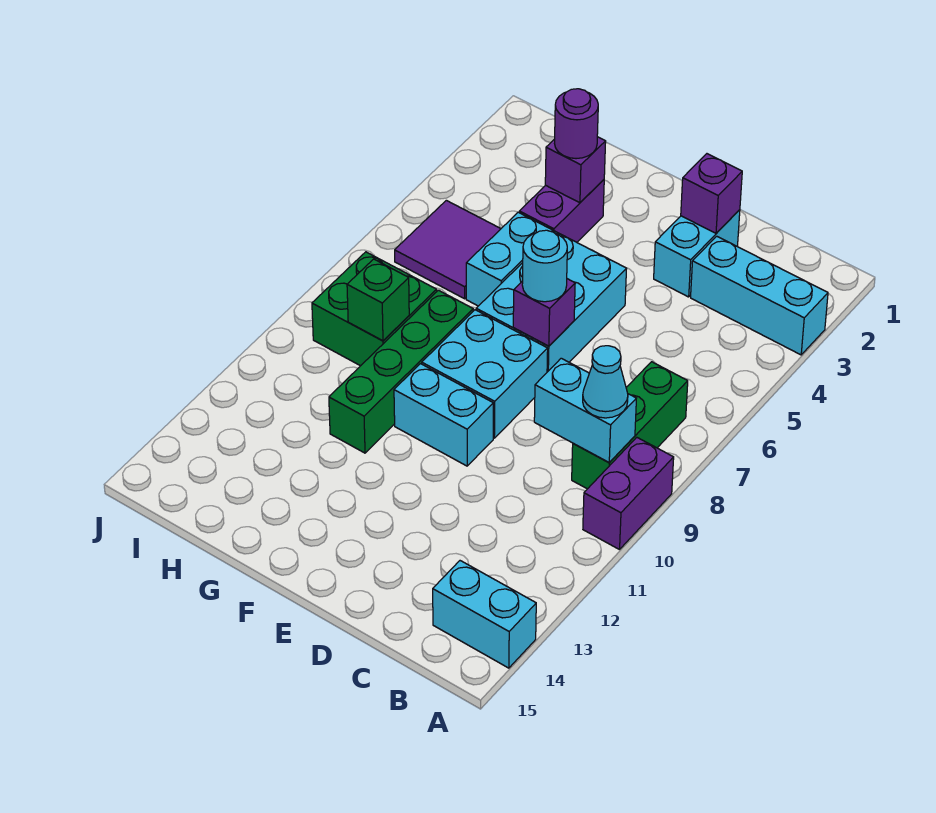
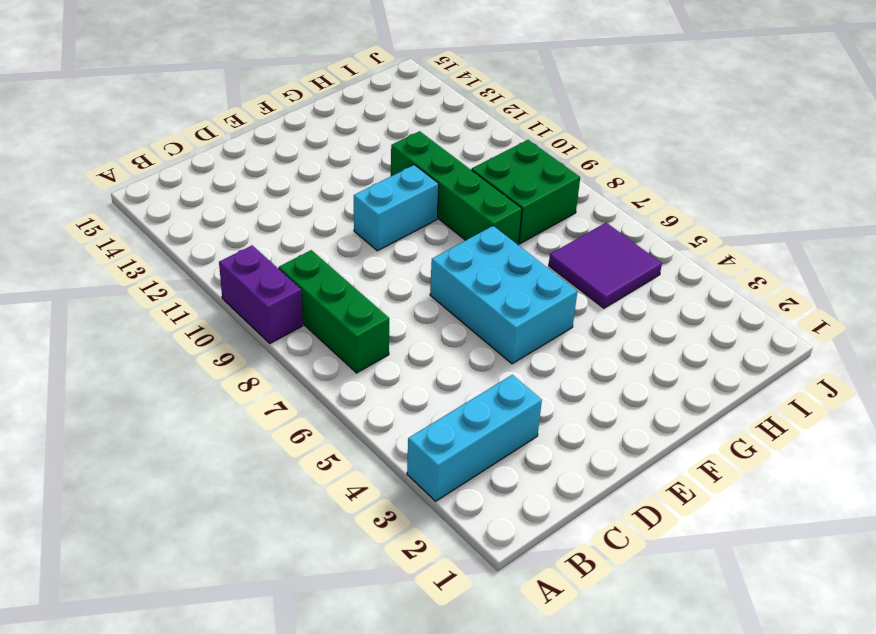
none -> cyan brick A14:B14 level 1
none -> cyan brick D2:D3 level 1
none -> cyan brick E8:F9 level 1

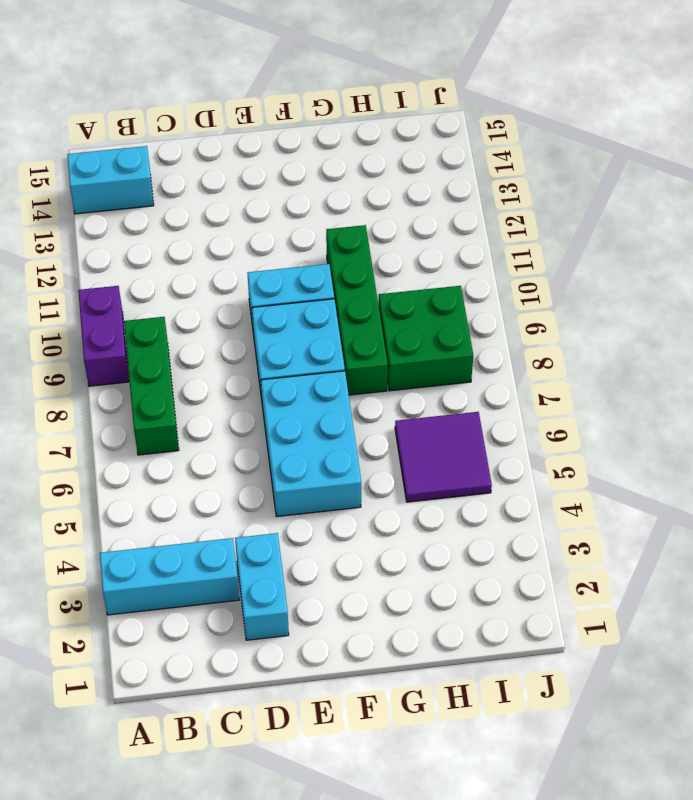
none -> purple brick G3:G4 level 1
none -> cyan brick G5:G6 level 1
none -> cyan brick B9:C9 level 2

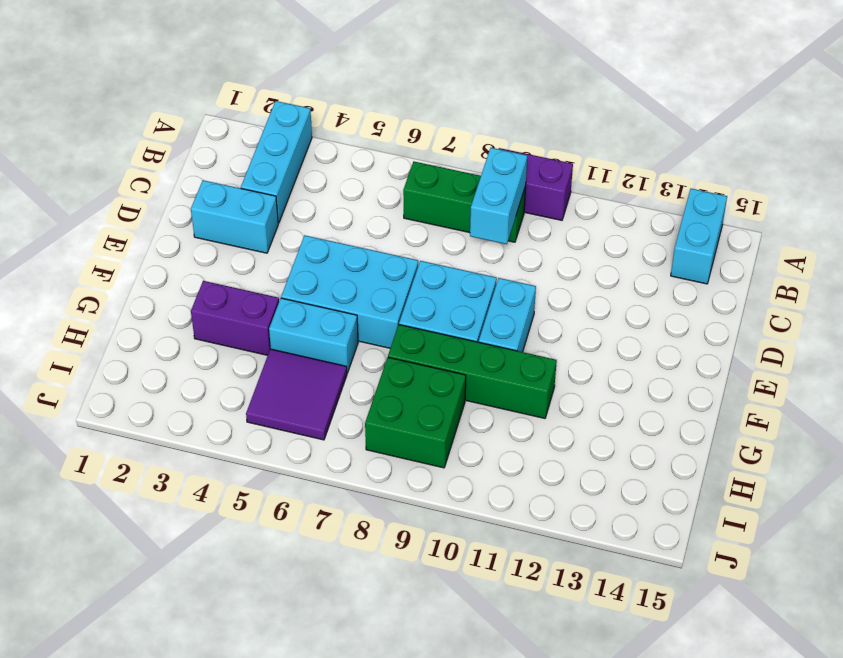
none -> purple brick D2 level 2
none -> purple brick E7 level 2
none -> purple brick G3 level 2

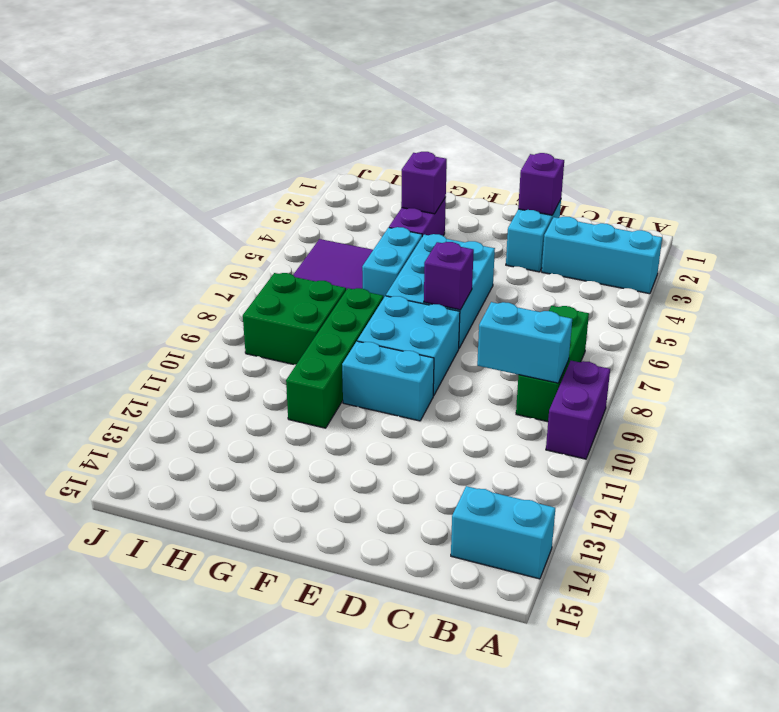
none -> green brick H9 level 2
none -> cyan cone B9 level 3
none -> cyan round brick E7 level 3

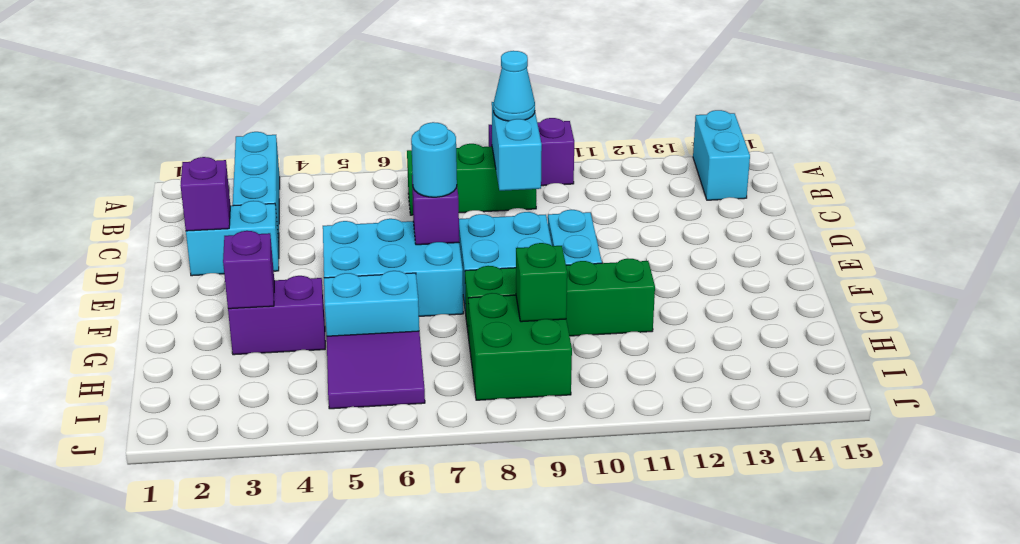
none -> purple round brick G3 level 3

